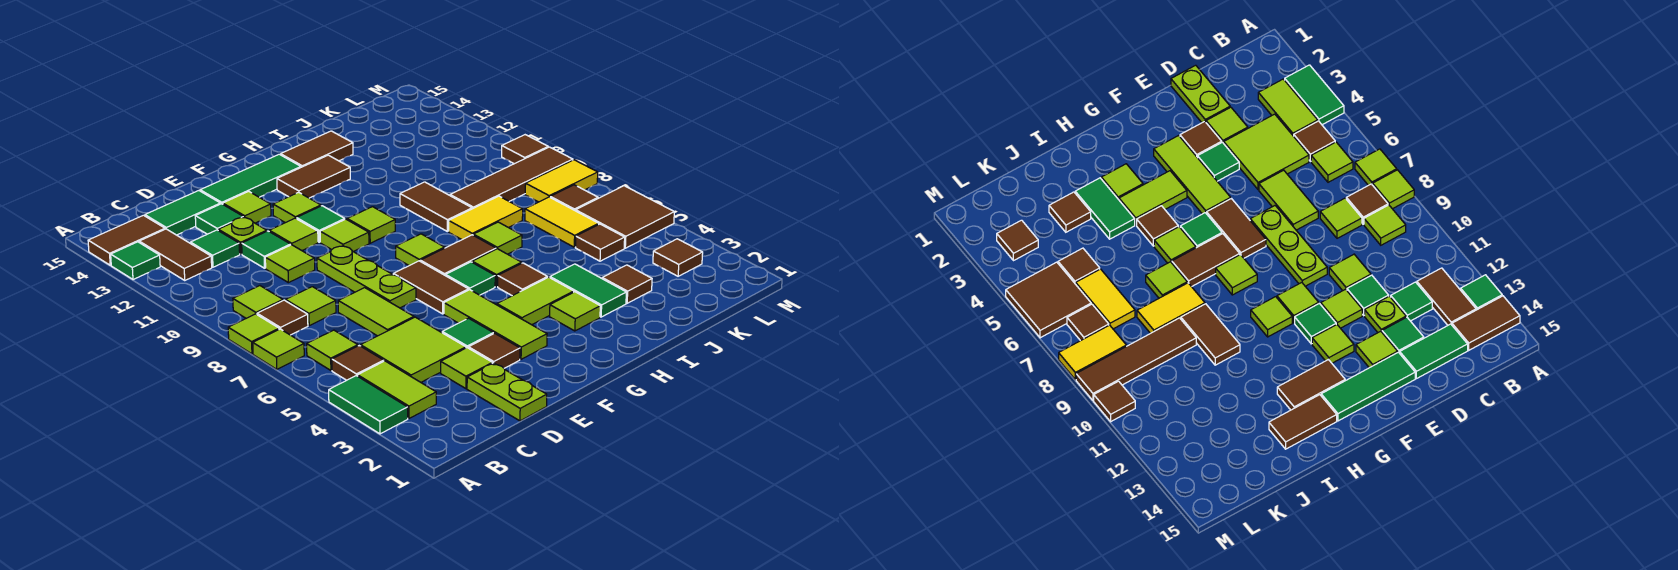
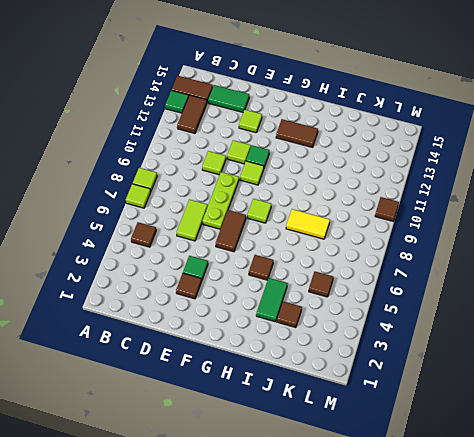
none -> green tile A3:A4 level 1
none -> lime tile B3:B4 level 1
none -> lime tile B6 level 1
none -> brown tile B8 level 1

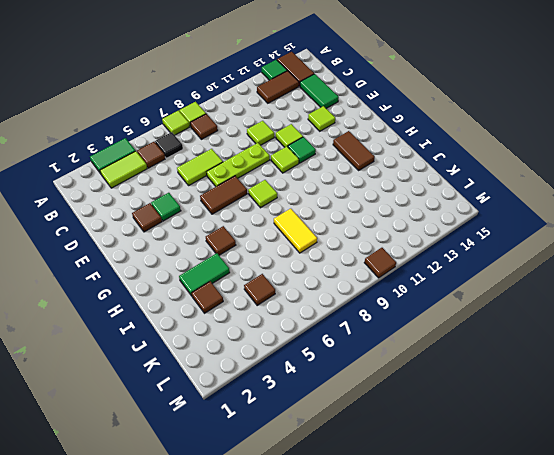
black tile B6 level 1 -> lime tile B6 level 1
none -> lime tile B9 level 1
none -> lime tile C4:D5 level 1
none -> lime tile C8 level 1
none -> green tile C12 level 1

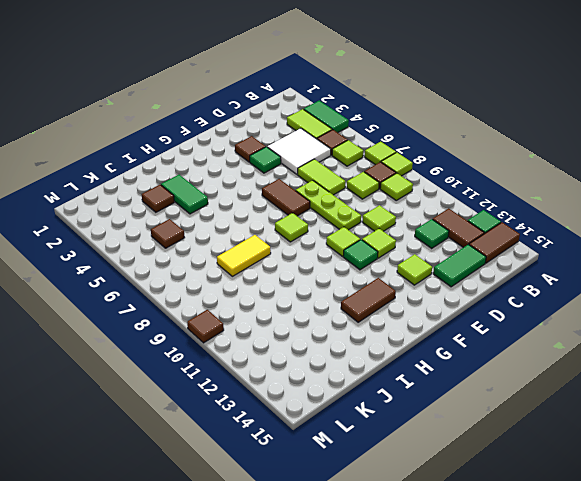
white tile C4:D5 level 1 -> lime tile C4:D5 level 1
none -> lime plate D1:D2 level 1
none -> lime tile D3 level 1
none -> green tile D11 level 1
none -> lime plate D12 level 1

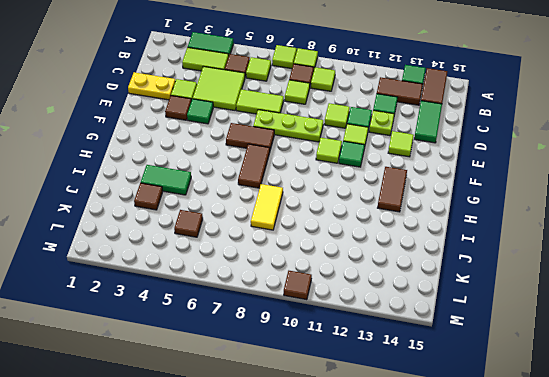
yellow plate D1:D2 level 1 -> lime plate D1:D2 level 1
none -> green tile D13 level 1
none -> green tile E14:G14 level 1
none -> lime tile F3:F5 level 1
none -> lime tile F12 level 1

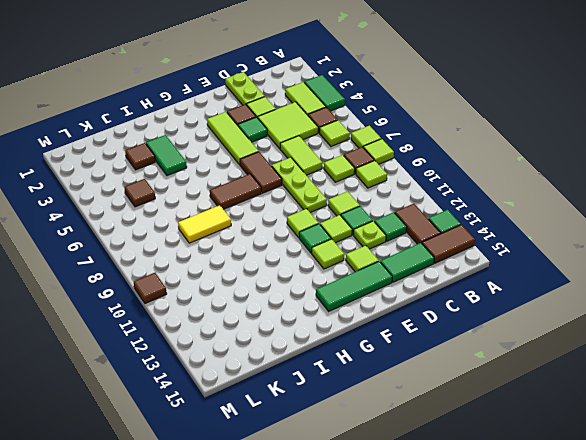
none -> green tile D13 level 1
none -> lime tile G4:H4 level 1
none -> green tile G6 level 1
none -> lime tile G8 level 1

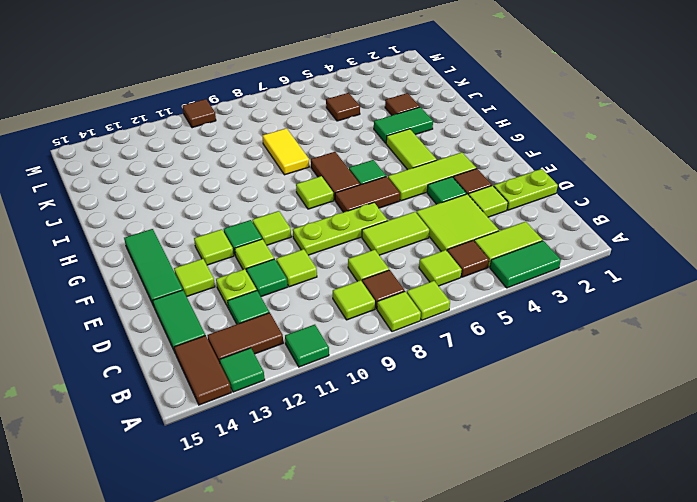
green tile A11 level 1 -> green tile D13 level 1
none -> lime tile G10 level 1
none -> brown tile G13:H13 level 1
none -> lime tile H3 level 1
none -> brown tile H5 level 1

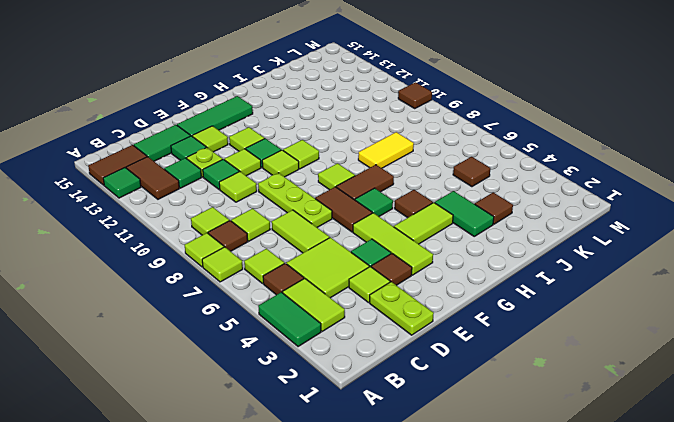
none -> brown tile G13:H13 level 1
none -> lime tile H3 level 1
none -> lime tile H6 level 1
none -> brown tile H14:I14 level 1

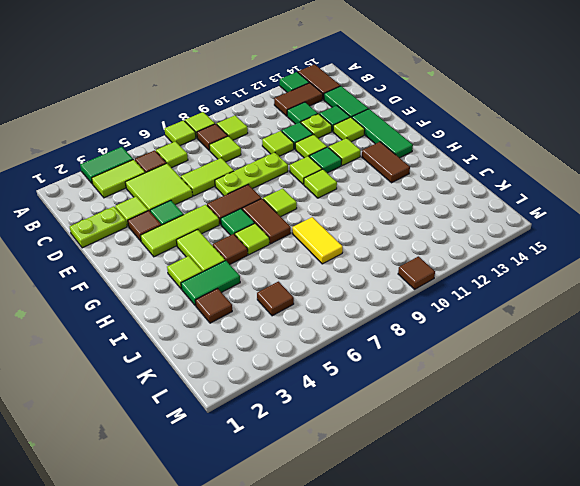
none -> brown tile H14:I14 level 1
none -> lime tile I7 level 1
none -> brown tile I9:I10 level 1
none -> brown tile J9:M9 level 1

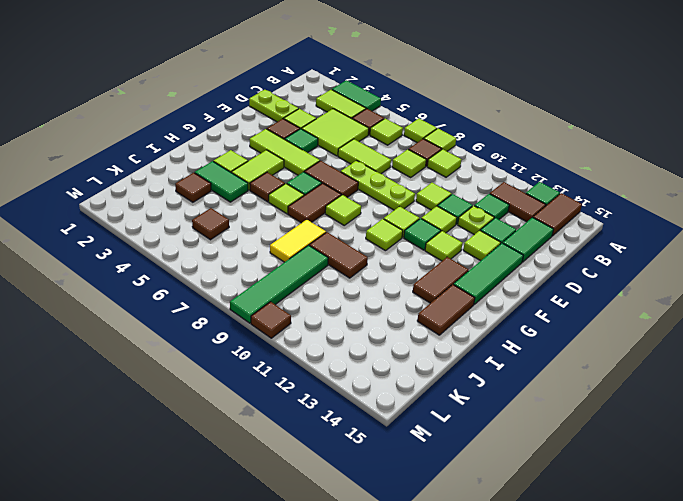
green tile J9:M9 level 1 -> brown tile J9:M9 level 1
none -> lime tile I7 level 1
none -> yellow tile K6:K7 level 1
none -> brown tile L3 level 1
none -> brown tile L5:M6 level 1

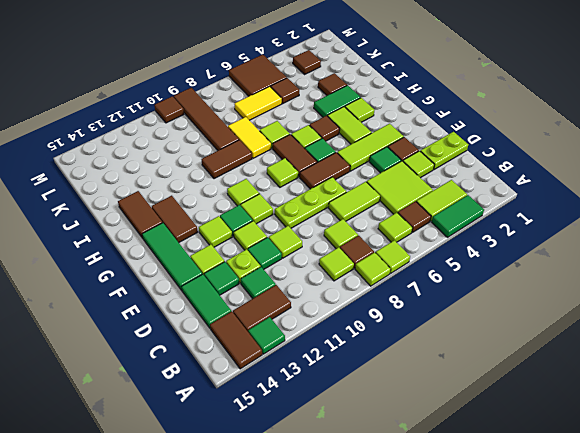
none -> brown tile L7 level 1
none -> yellow tile L8:M8 level 1

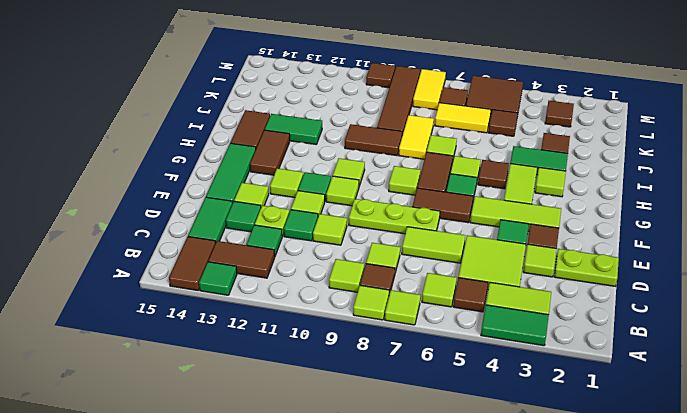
green tile I12:I13 level 1 -> none

